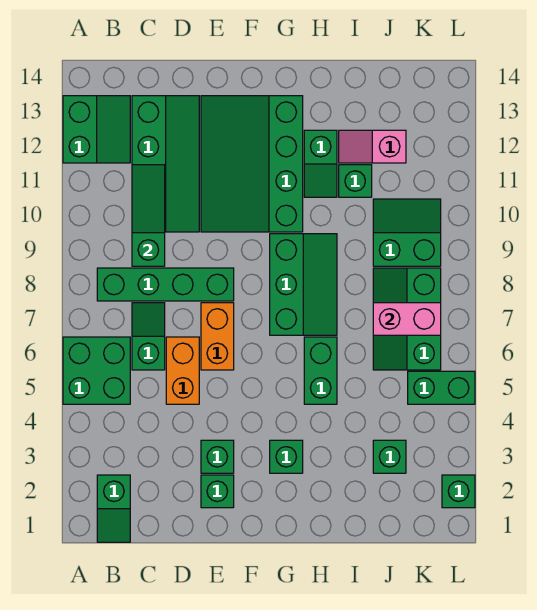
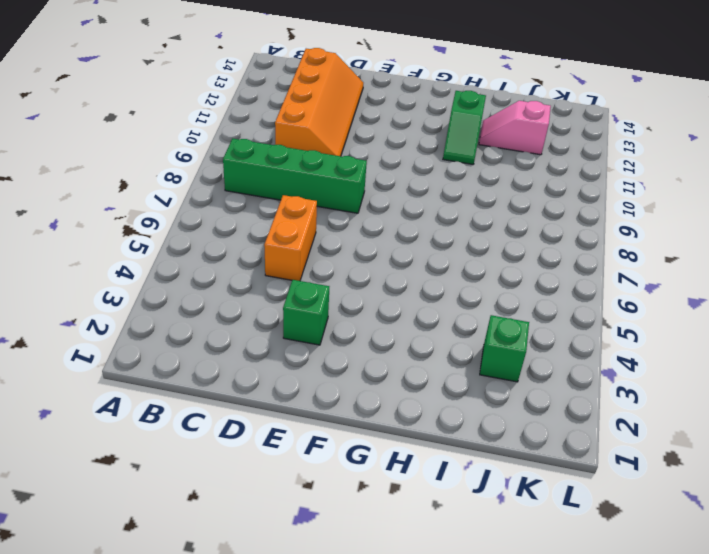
orange slope C10:D13 level 1 top C -> green slope C10:D13 level 1 top C
none -> green brick A5:B6 level 1
none -> green slope A12:B13 level 1 top A
none -> green slope B1:B2 level 1 top 2

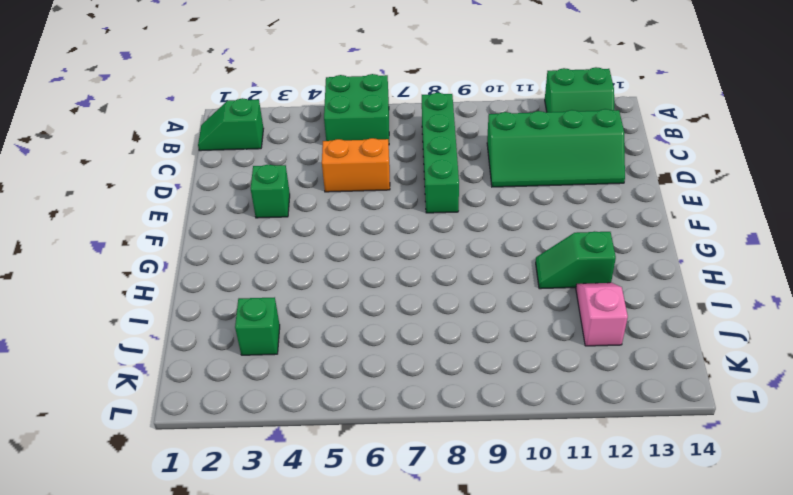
none -> green slope C6:C7 level 1 top 6
none -> green brick E2 level 1
none -> orange brick E6:E7 level 1

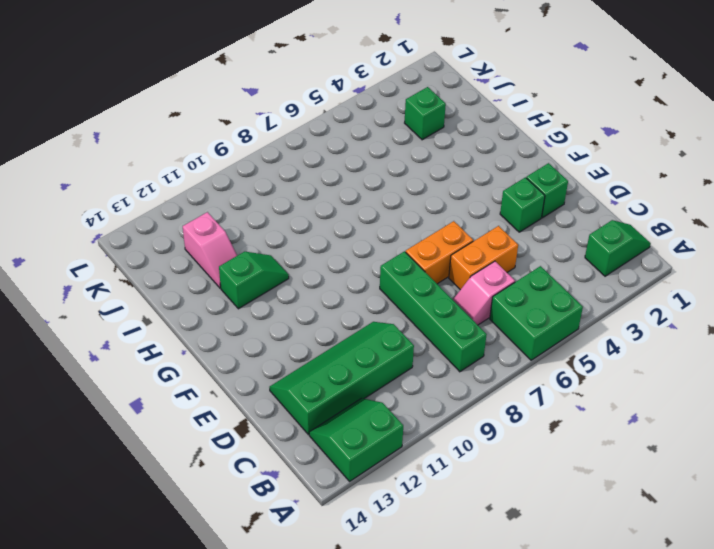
pink slope C6:C7 level 1 top 6 -> green slope C6:C7 level 1 top 6
none -> green slope E10:G13 level 1 top G
none -> green brick G3 level 1
none -> green slope G7:H9 level 1 top G

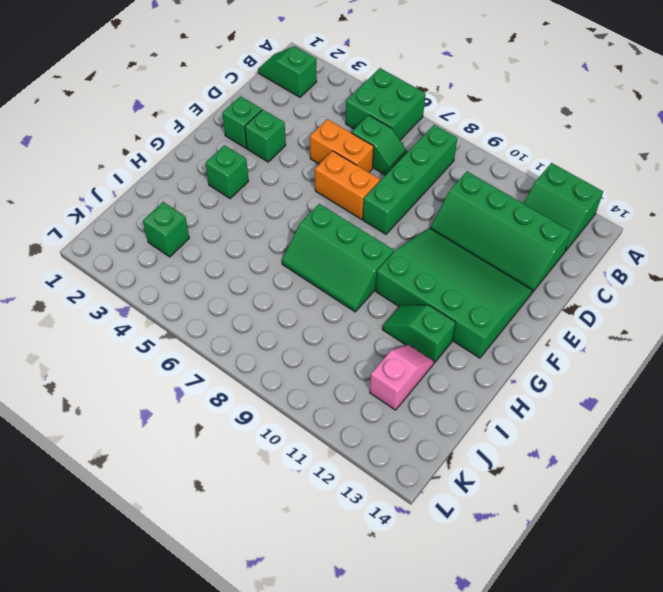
none -> green brick H5:H6 level 1
none -> green brick I11 level 1
none -> green slope J6:K8 level 1 top K

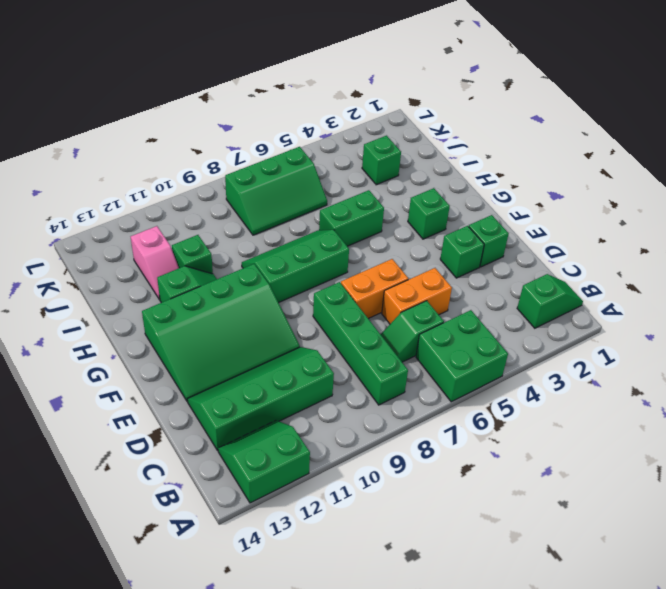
none -> green slope J9:K10 level 1 top 9
none -> green brick K5:L5 level 1
none -> green brick L2 level 1

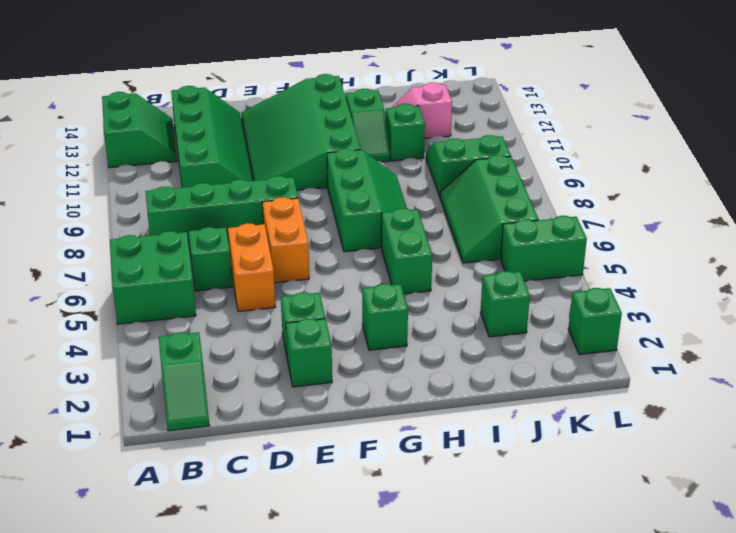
none -> green slope C9:C11 level 2 top 9
none -> pink brick J7:K7 level 2

